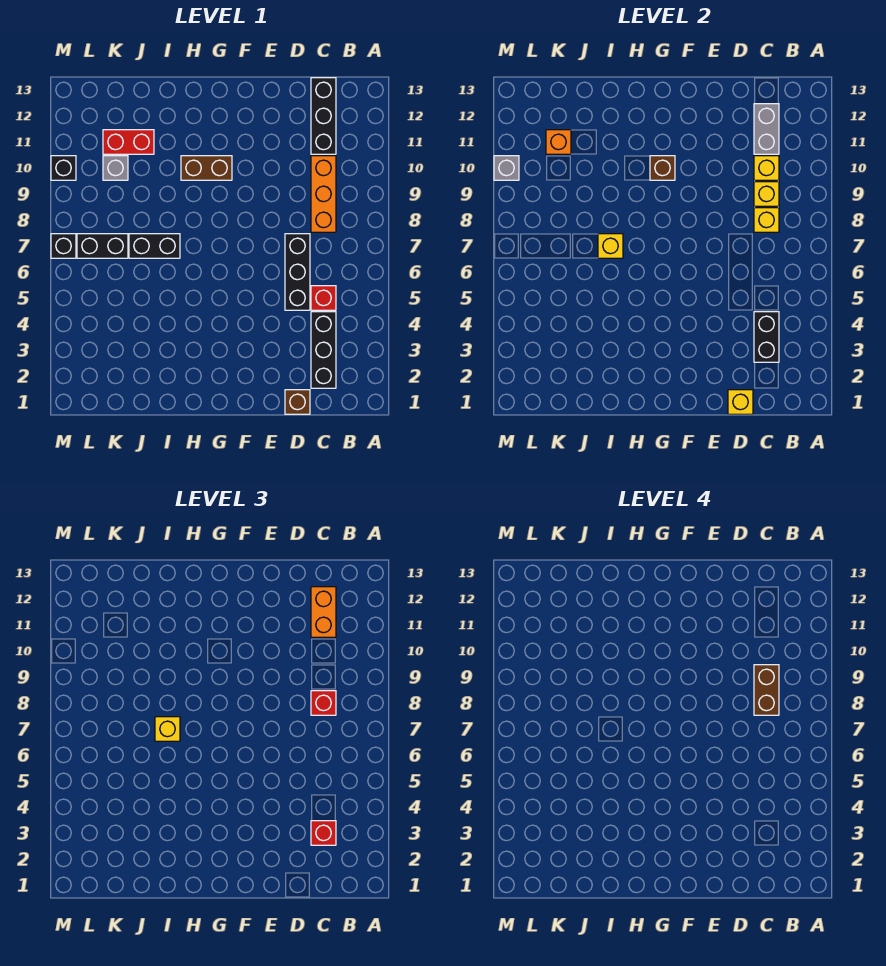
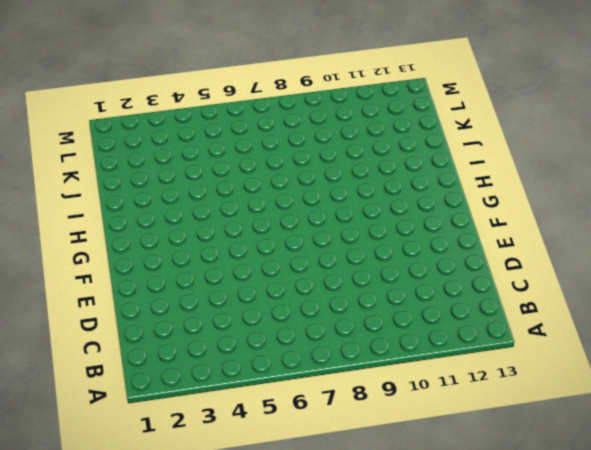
none -> black brick C2:C4 level 1
none -> red brick C5 level 1
none -> orange brick C8:C10 level 1

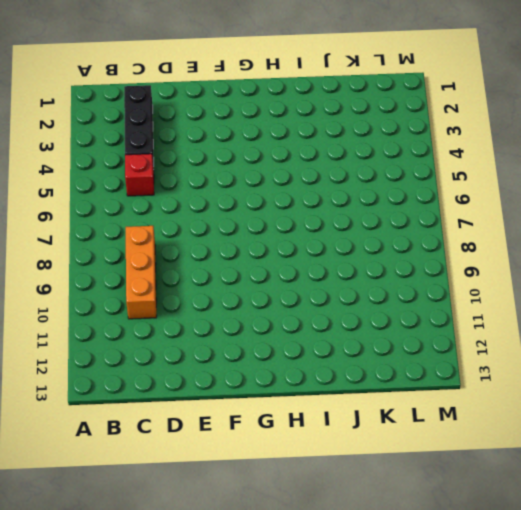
none -> black brick C11:C13 level 1
none -> brown brick D1 level 1
none -> black brick D5:D7 level 1

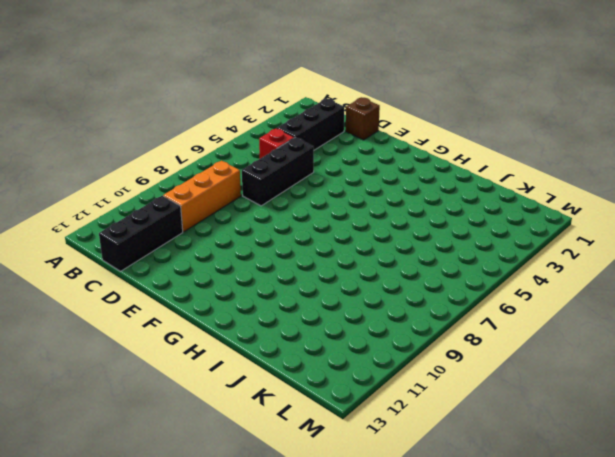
none -> brown brick G10:H10 level 1
none -> black brick I7:J7 level 1
none -> red brick J11:K11 level 1

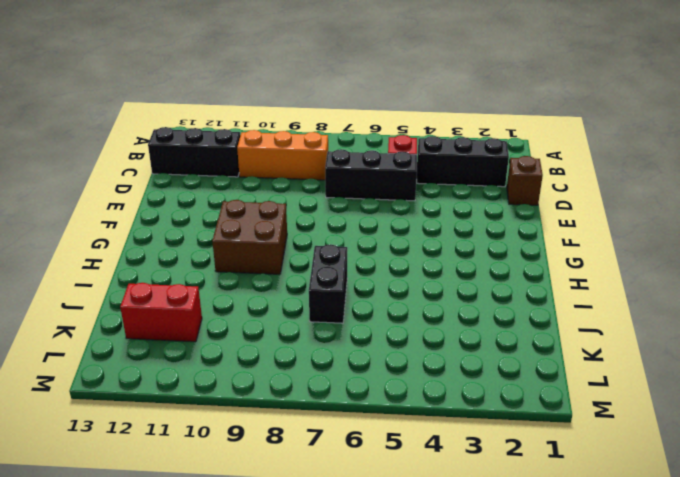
brown brick G9:H10 level 1 -> brown brick G10:H10 level 1
red brick K11:K12 level 1 -> red brick J11:K11 level 1
none -> black brick K7:L7 level 1
none -> grey brick K10 level 1
none -> black brick M7 level 1

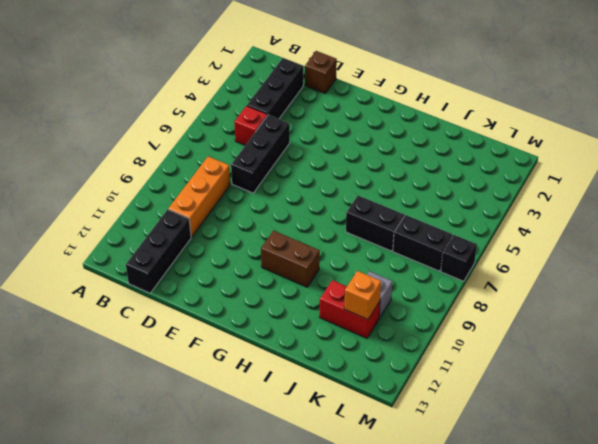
none -> black brick M10 level 1
none -> black brick C3:C4 level 2
none -> yellow brick C8 level 2

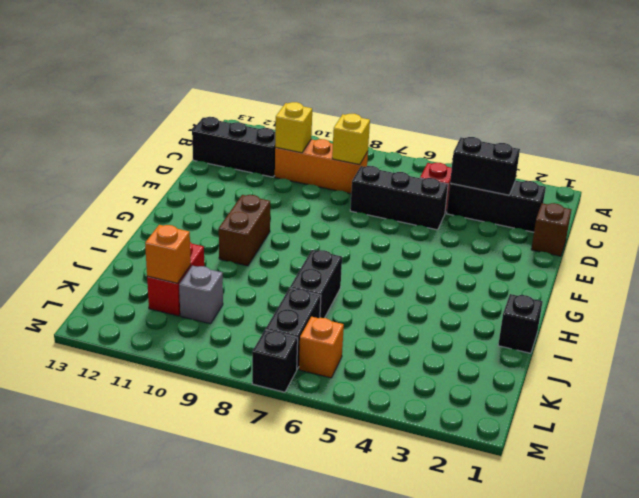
black brick I1 level 1 -> black brick M10 level 1
orange brick L6 level 1 -> none
none -> yellow brick C9 level 2
none -> grey brick C11:C12 level 2
none -> yellow brick D1 level 2

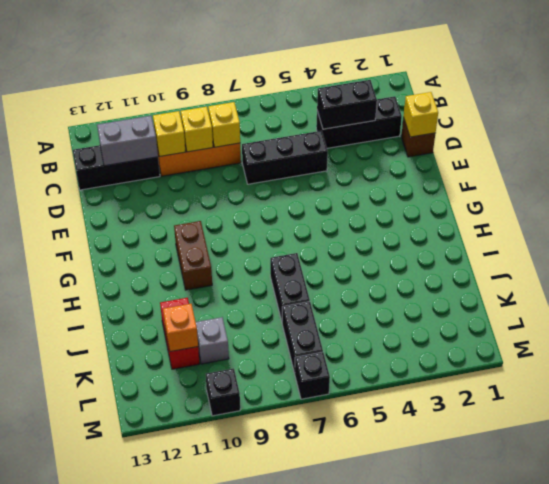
none -> red brick C5 level 1
none -> brown brick G10 level 2
none -> yellow brick I7 level 2

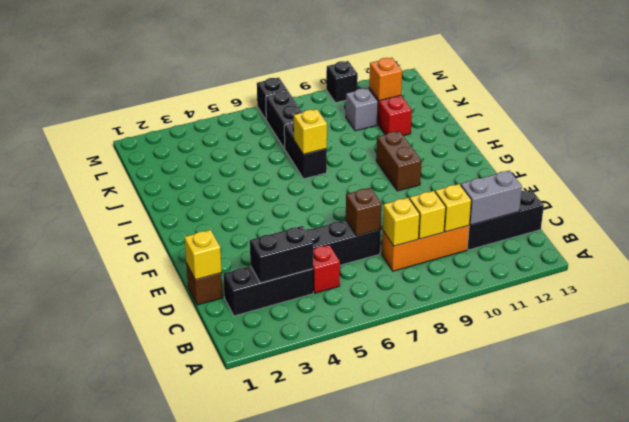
brown brick D7 level 2 -> brown brick G10 level 2
none -> grey brick M10 level 2
none -> red brick C3 level 3
none -> red brick C8 level 3

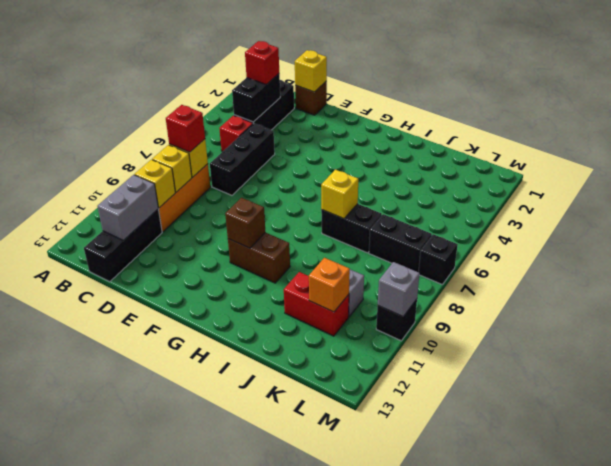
none -> orange brick C11:C12 level 3
none -> yellow brick I7 level 3
none -> brown brick C8:C9 level 4

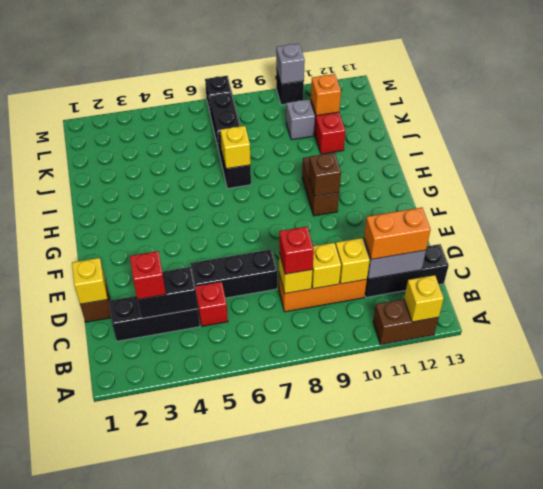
brown brick A11:A12 level 1 -> brown brick C8:C9 level 4
yellow brick A12 level 2 -> yellow brick I7 level 3

